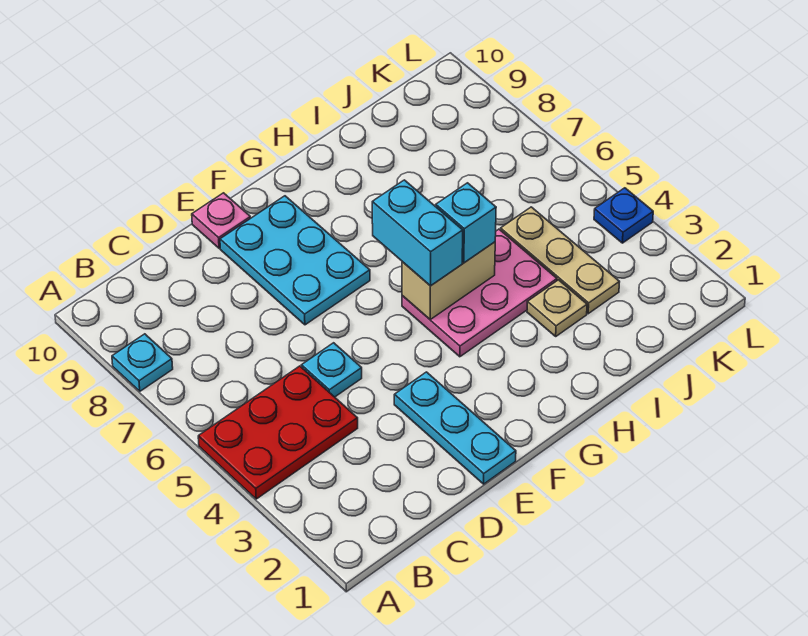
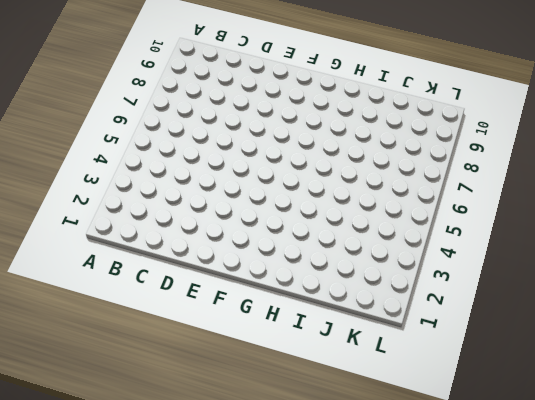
none -> red plate A4:C5 level 1
none -> cyan plate A8 level 1
none -> cyan plate D5 level 1

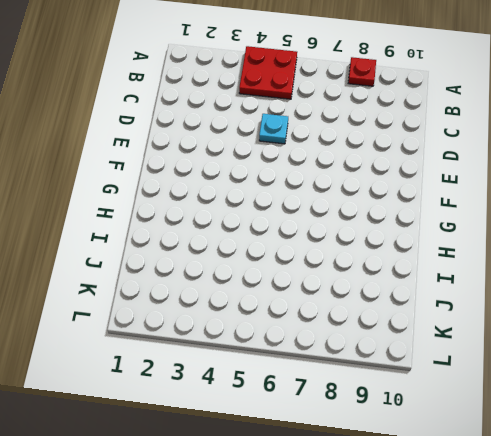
red plate A4:B5 level 1 -> red plate A4:C5 level 1
red plate A8 level 1 -> cyan plate A8 level 1
none -> cyan plate E1:E3 level 1
none -> cyan plate E7:F9 level 1
none -> pink plate E10 level 1

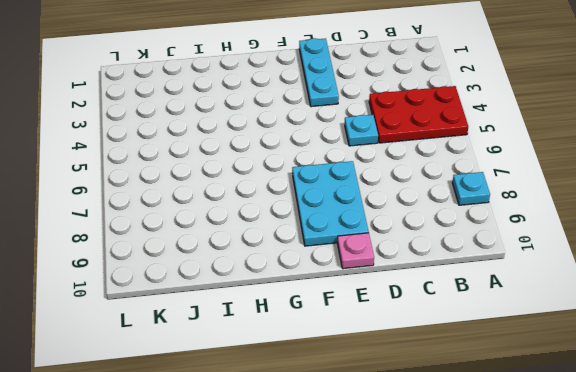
none -> pink plate G4:I5 level 1
none -> tan plate I3 level 1
none -> tan plate J3:J5 level 1

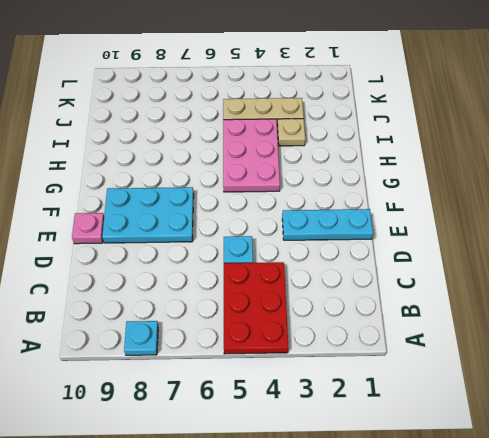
none -> blue plate L4 level 1
none -> tan brick G5:H5 level 2
none -> cyan brick G5:G6 level 3

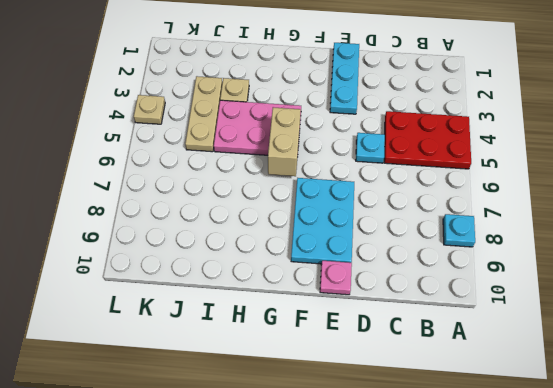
tan brick G5:G6 level 2 -> tan brick G5:H5 level 2
tan plate L4 level 1 -> blue plate L4 level 1
none -> cyan brick G5:G6 level 3
none -> cyan brick H5 level 3

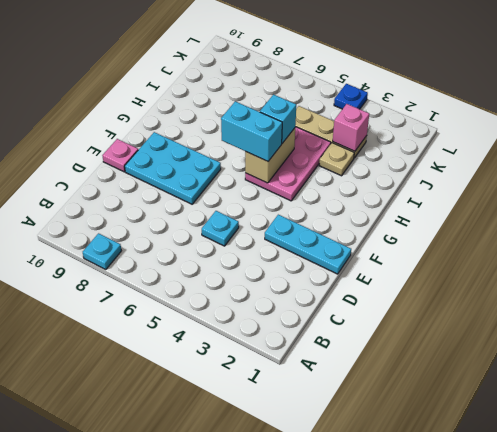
pink brick J3 level 2 -> none
none -> red plate A4:C5 level 1

